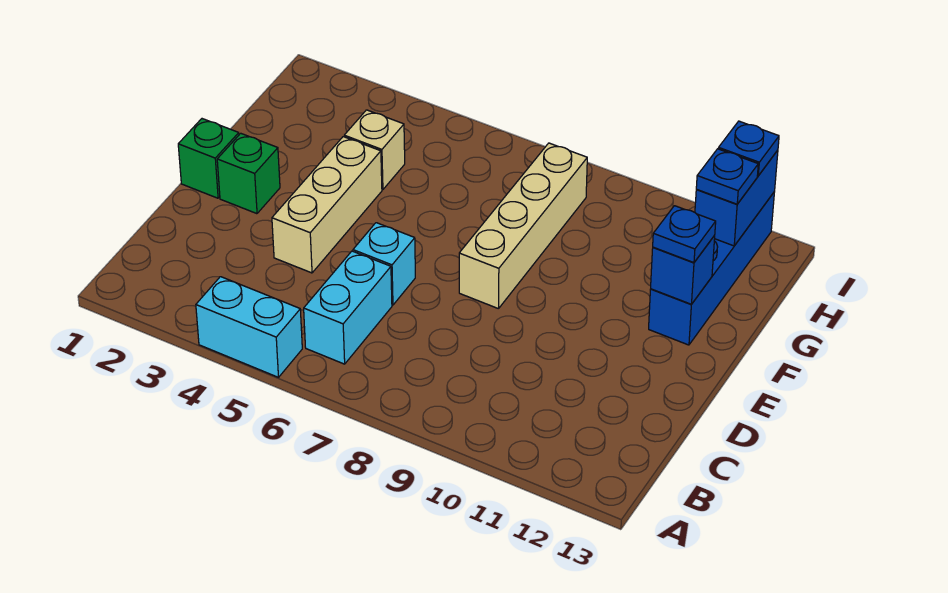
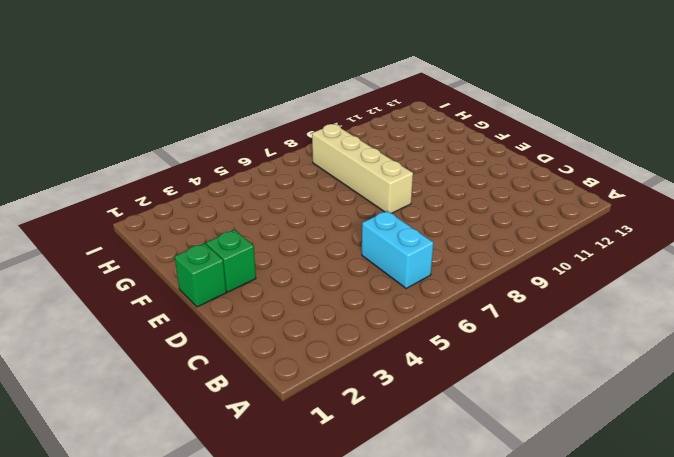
none -> cyan brick A4:A5 level 1
none -> tan brick D4:F4 level 1
none -> cyan brick D6 level 1

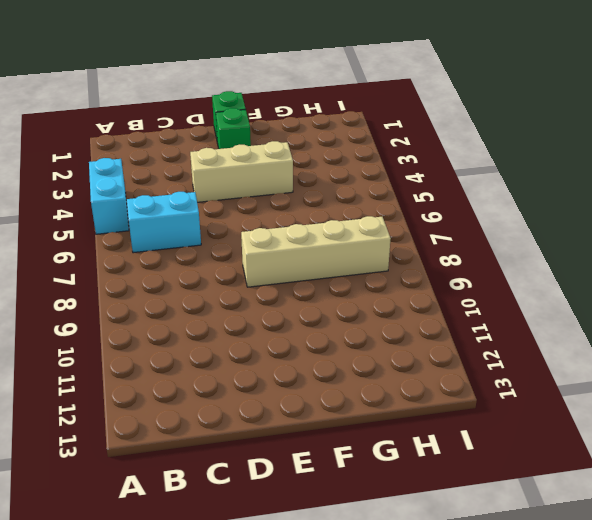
none -> cyan brick D6 level 1
none -> blue brick F12:I12 level 1
none -> tan brick G4 level 1

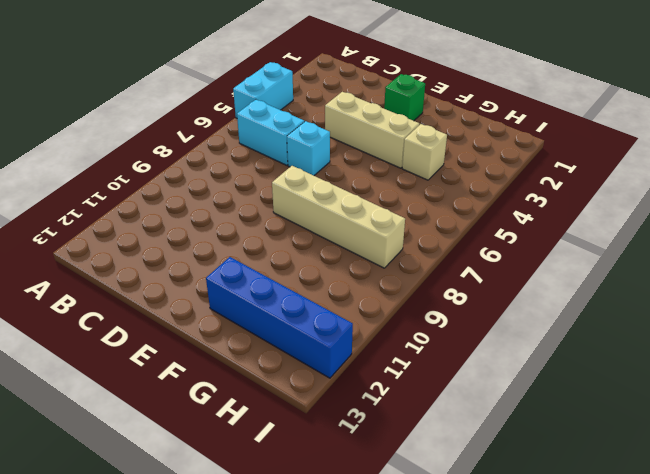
none -> green brick E1 level 1
none -> blue brick F12 level 2
none -> blue brick H12:I12 level 2

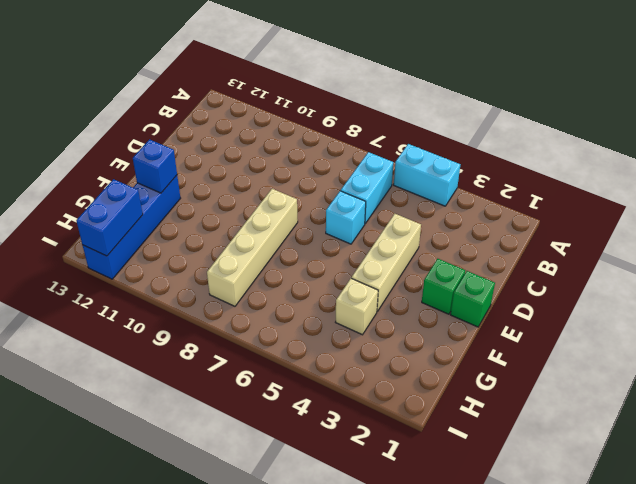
none -> blue plate F12 level 3
none -> blue plate H12 level 3
none -> blue plate I12 level 3

